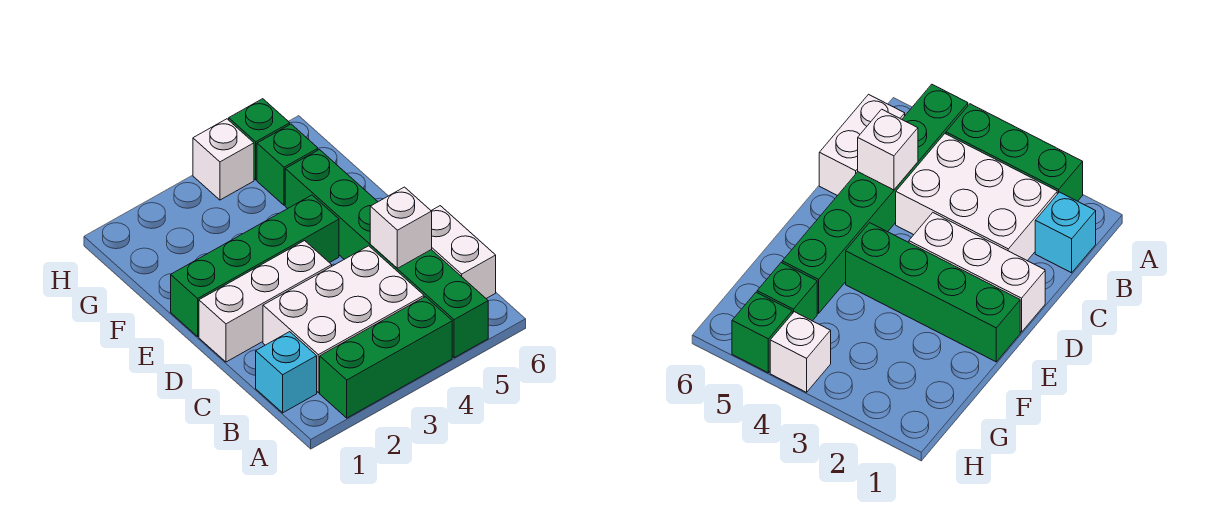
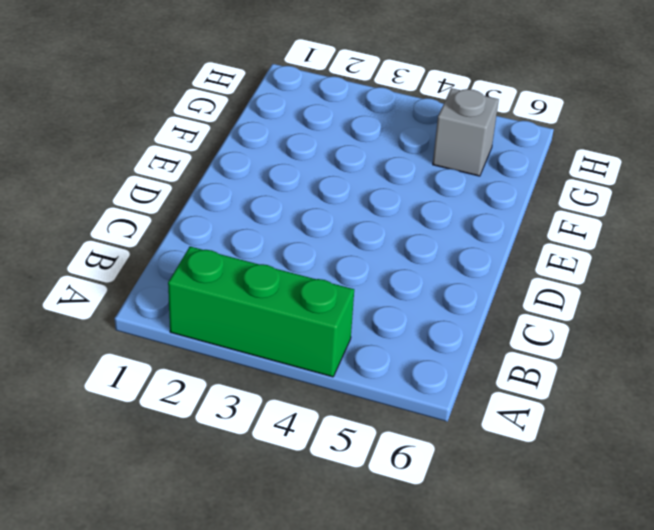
grey brick G5 level 1 -> green brick G5 level 1
none -> green brick A5:F5 level 1
none -> cyan brick B1 level 1

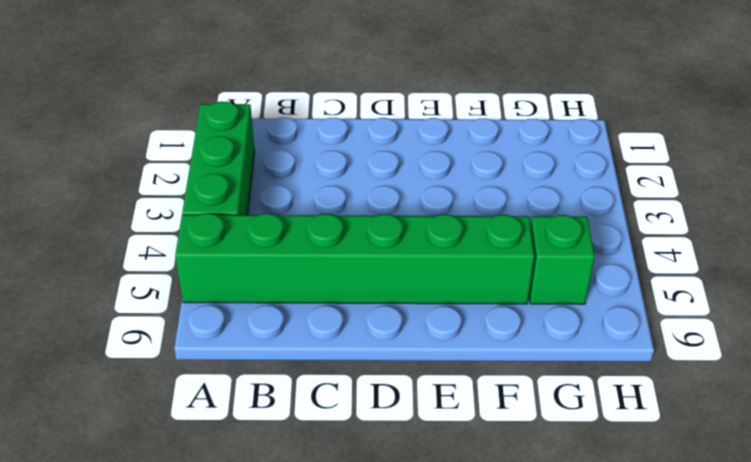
none -> cyan brick B1 level 1
none -> white brick B2:C4 level 1

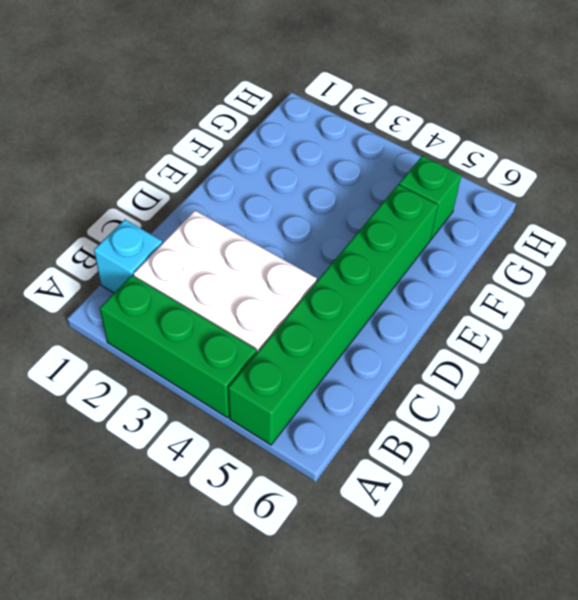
none -> white brick B6:C6 level 1
none -> white brick D1:D3 level 1

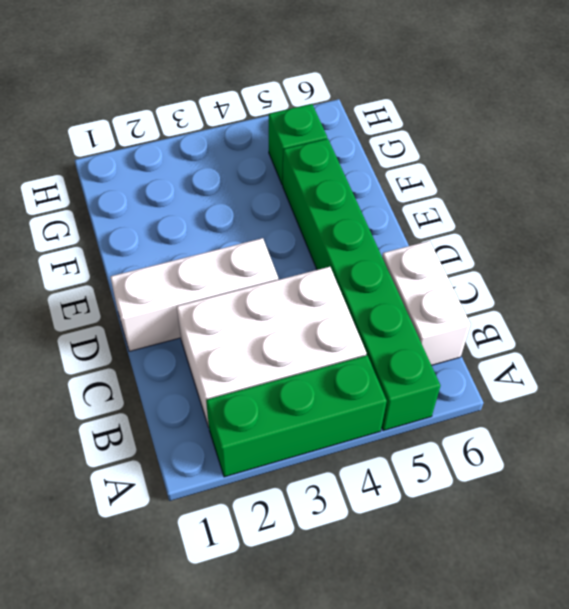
none -> cyan brick B1 level 1
none -> green brick E1:E4 level 1

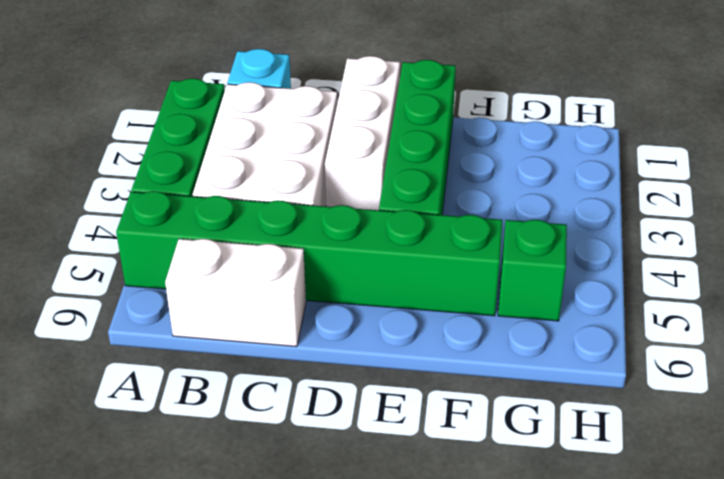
none -> white brick H4 level 1
none -> green brick H5 level 1

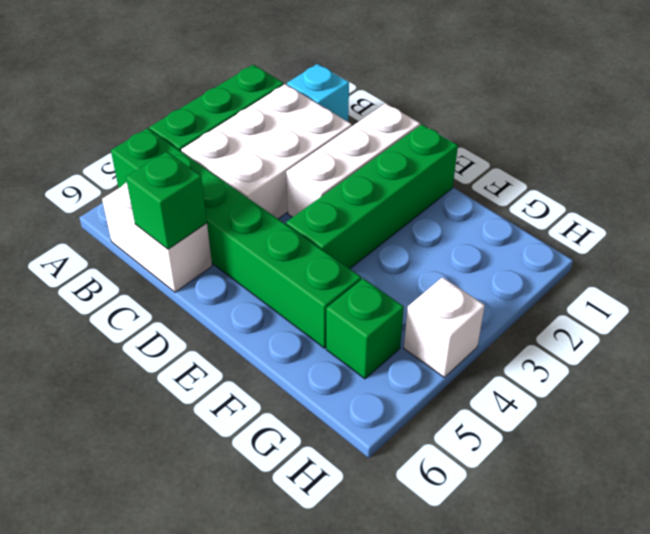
green brick C6 level 2 -> green brick H5 level 1
none -> white brick C5 level 2

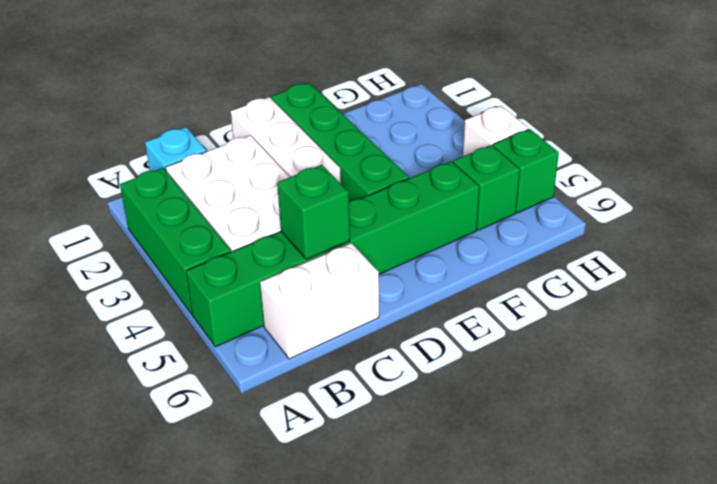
green brick C5 level 2 -> white brick C5 level 2

